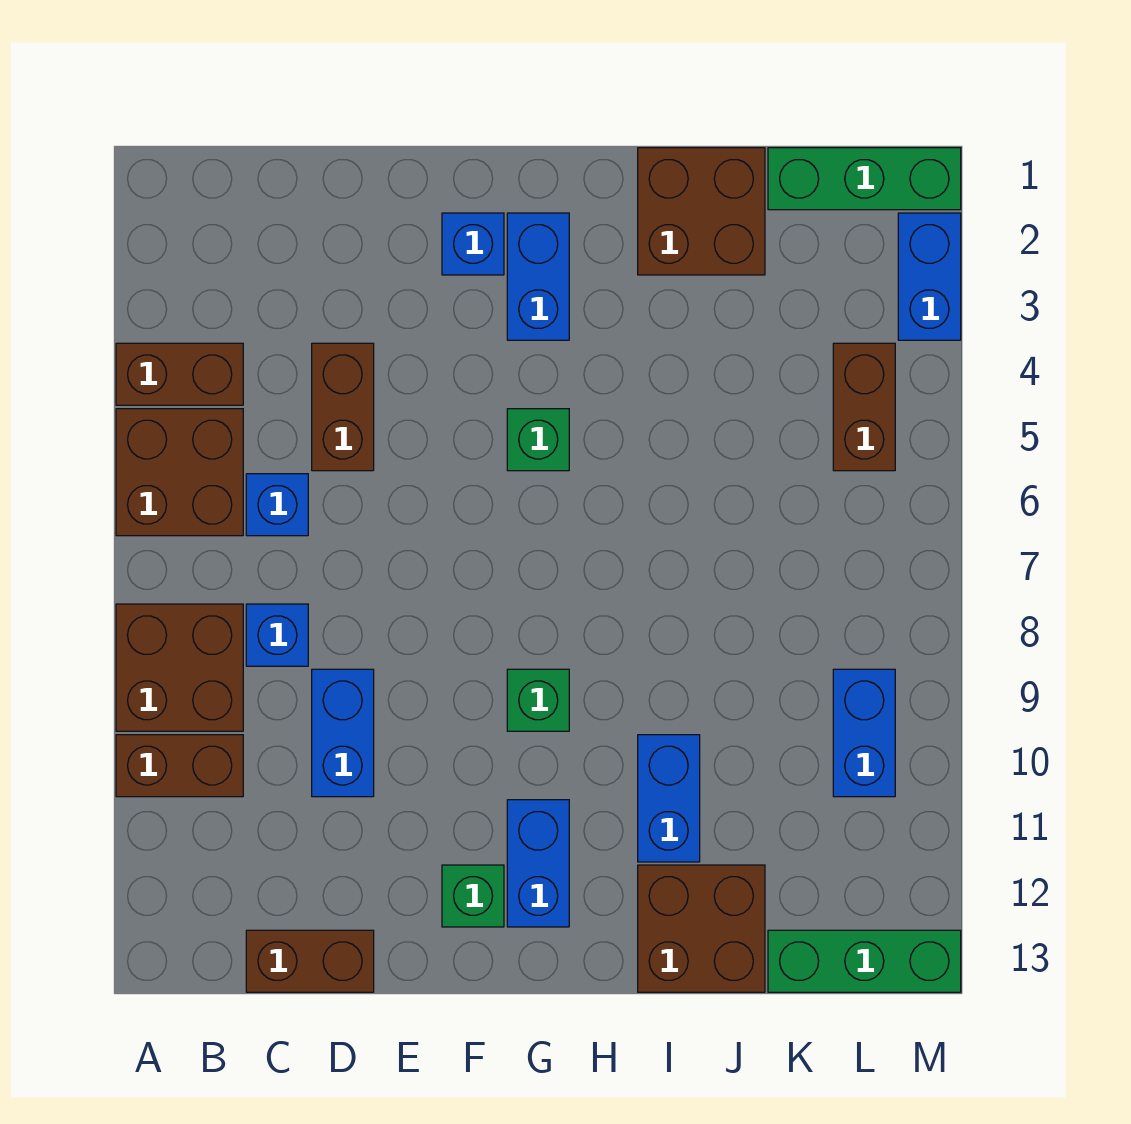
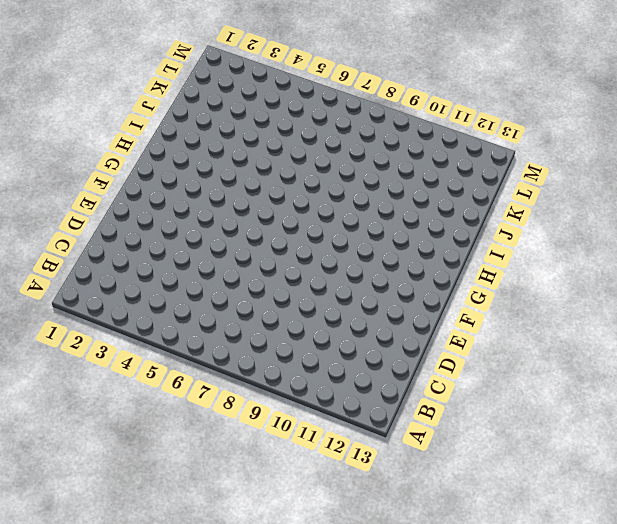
none -> brown brick A4:B4 level 1
none -> brown brick A5:B6 level 1
none -> brown brick A8:B9 level 1

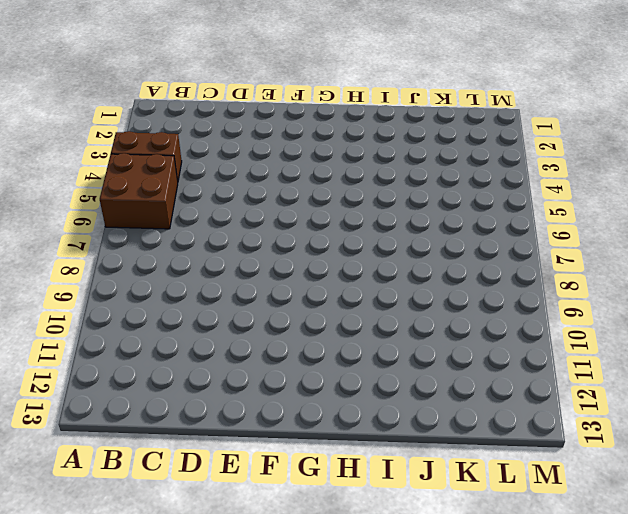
none -> brown brick A8:B9 level 1
none -> brown brick A10:B10 level 1
none -> blue brick C6 level 1

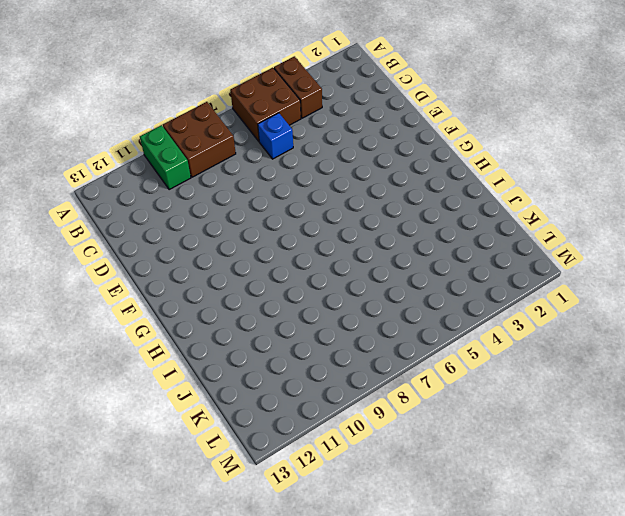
green brick A10:B10 level 1 -> brown brick A10:B10 level 1
none -> blue brick C8 level 1
none -> brown brick C13:D13 level 1
none -> brown brick D4:D5 level 1

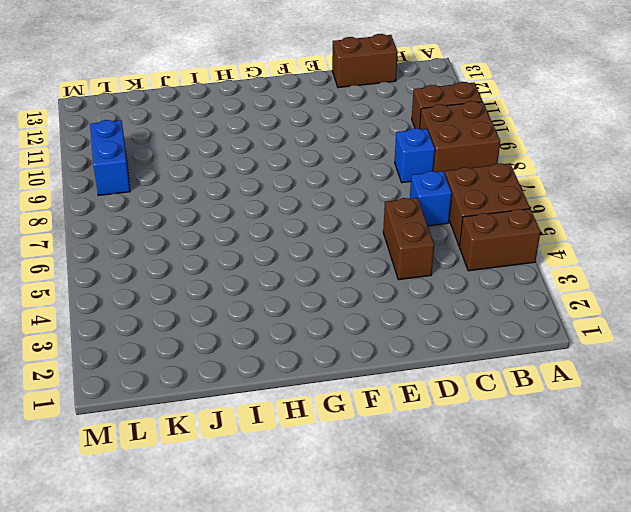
none -> blue brick D9:D10 level 1
none -> blue brick F2 level 1
none -> green brick F12 level 1

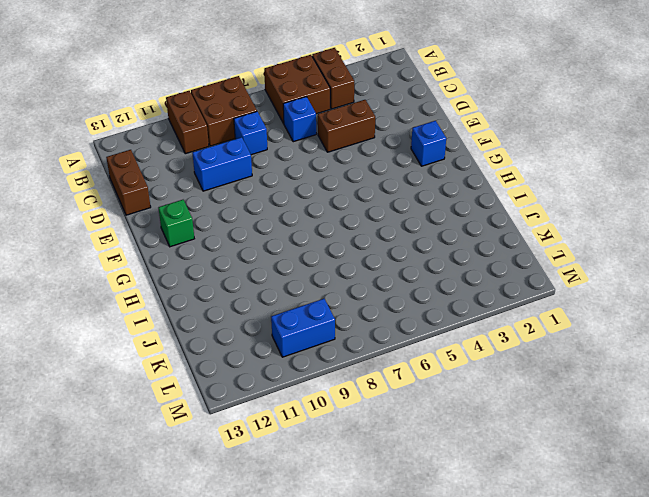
none -> blue brick G2:G3 level 1
none -> green brick G5 level 1
none -> green brick G9 level 1

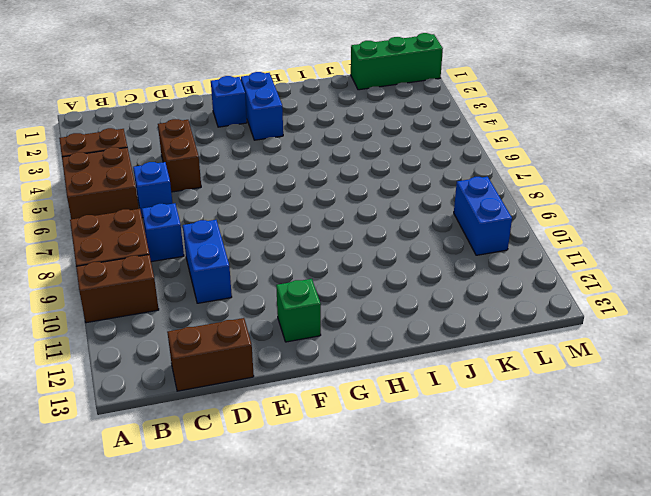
none -> green brick G5 level 1
none -> green brick G9 level 1
none -> blue brick G11:G12 level 1

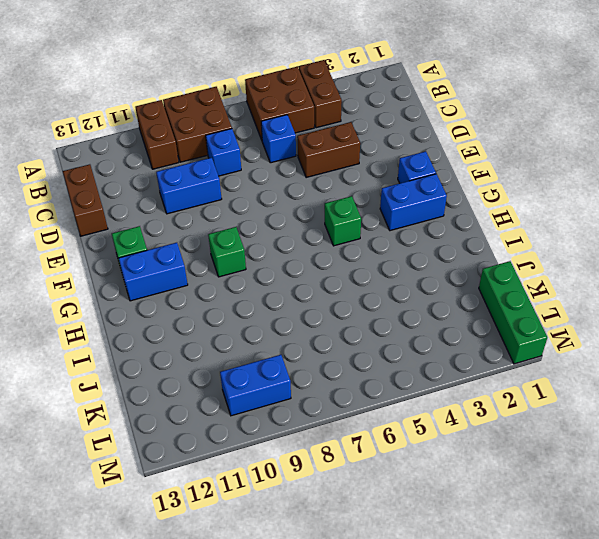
none -> brown brick I1:J2 level 1
none -> blue brick I10:I11 level 1
none -> brown brick I12:J13 level 1

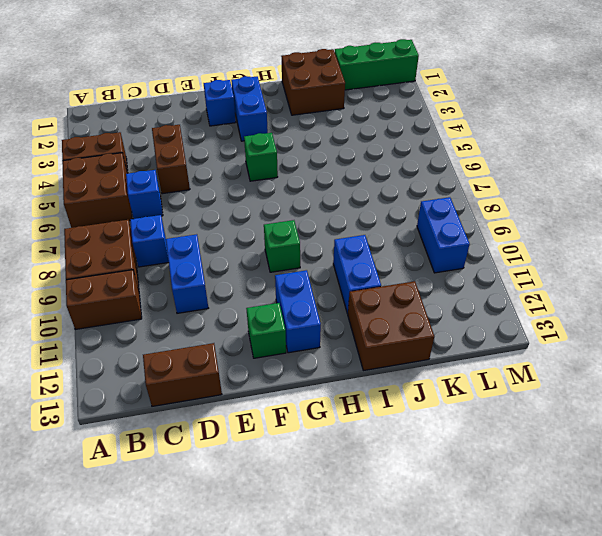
none -> green brick K13:M13 level 1
none -> brown brick L4:L5 level 1
none -> blue brick M2:M3 level 1

